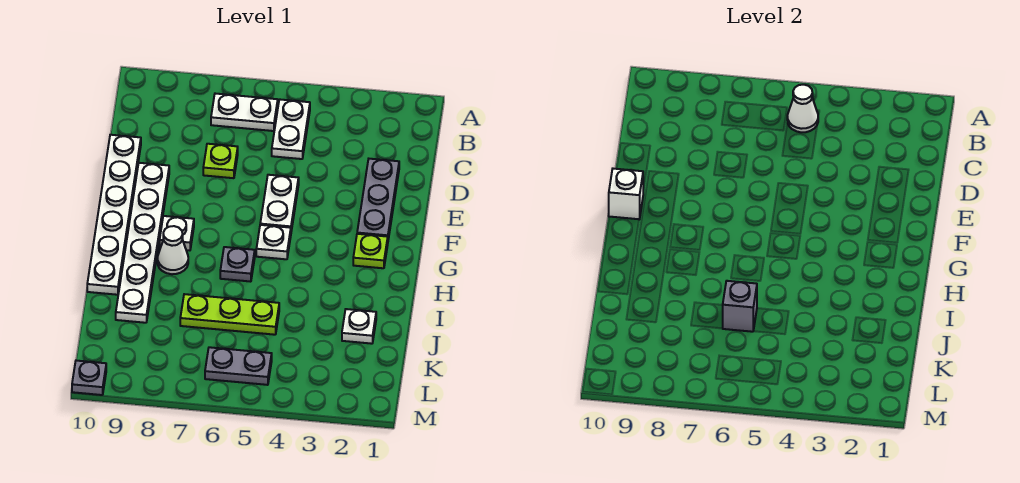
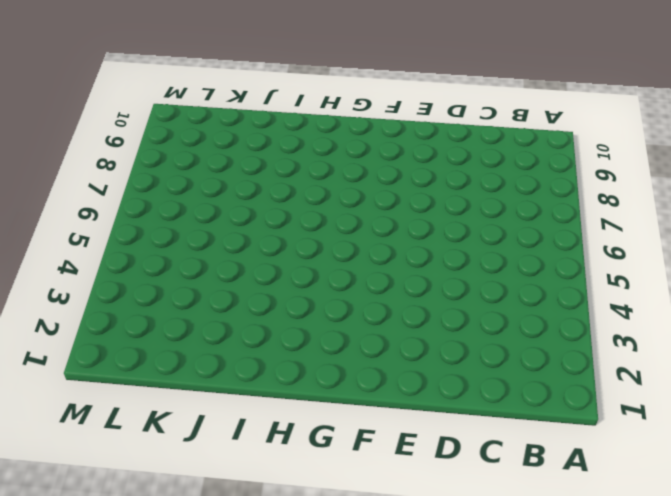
none -> white plate B5:C5 level 1
none -> white plate B6:B7 level 1
none -> grey plate D2:F2 level 1

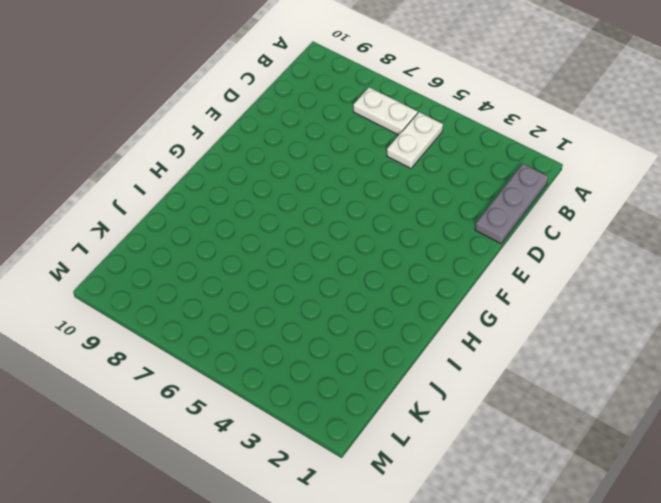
grey plate B1:D1 level 1 -> grey plate D2:F2 level 1
none -> lime plate D7 level 1
none -> white plate D10:I10 level 1
none -> white plate E5:F5 level 1

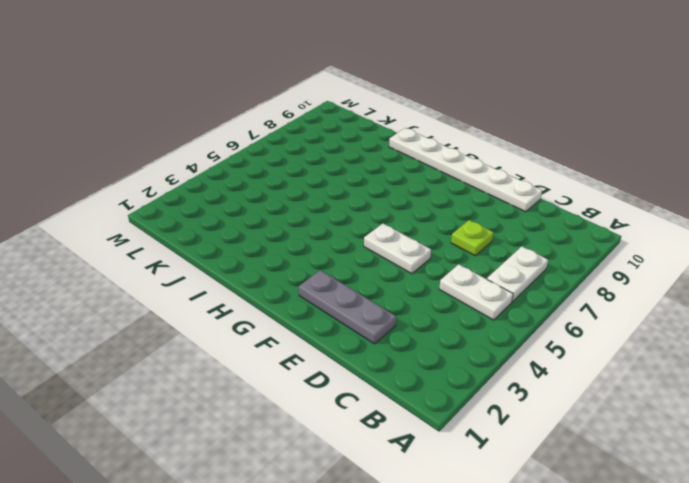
none -> white plate E9:J9 level 1
none -> lime plate G2 level 1
none -> white plate G5 level 1

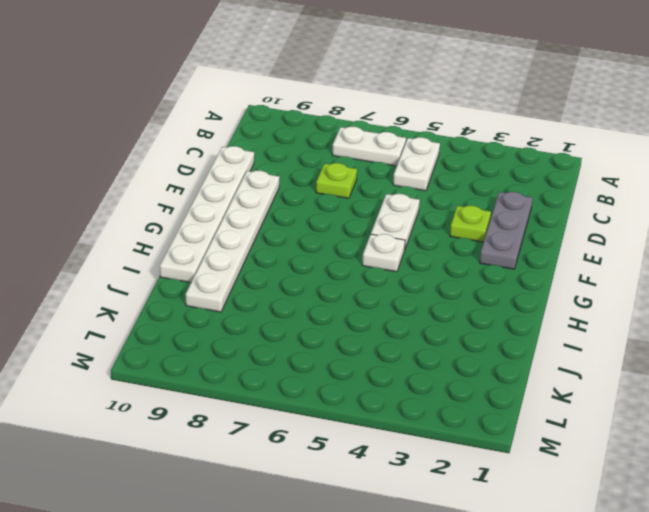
lime plate E3 level 1 -> lime plate G2 level 1
none -> white plate G8 level 1
none -> grey plate H6 level 1
none -> white cone H8 level 1

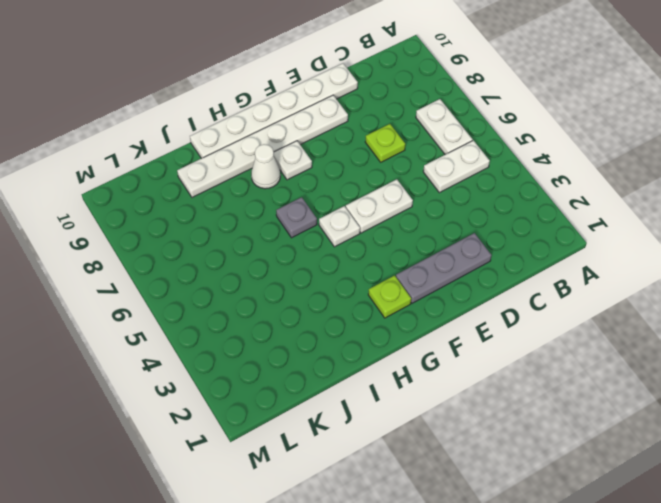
none -> white plate J2 level 1
none -> lime plate J5:J7 level 1
none -> grey plate L5:L6 level 1

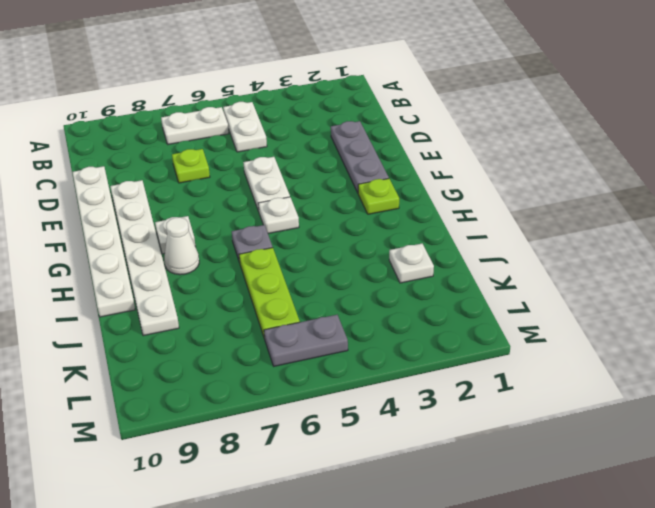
lime plate I6:K6 level 1 -> lime plate J5:J7 level 1
none -> grey plate M10 level 1
none -> white cone B5 level 2
none -> white brick F10 level 2

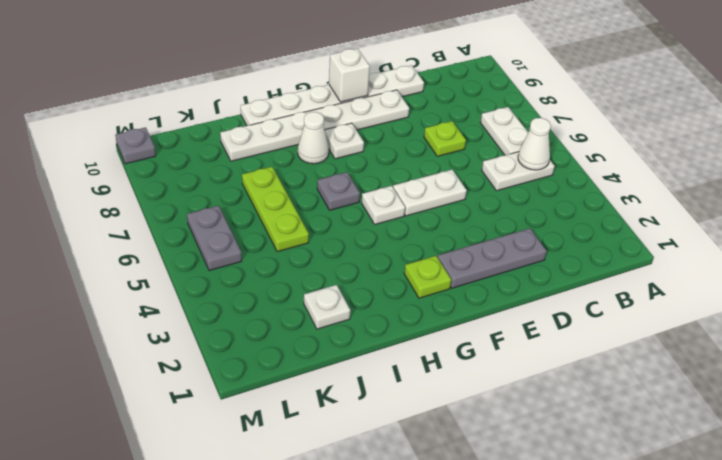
none -> grey brick J6 level 2

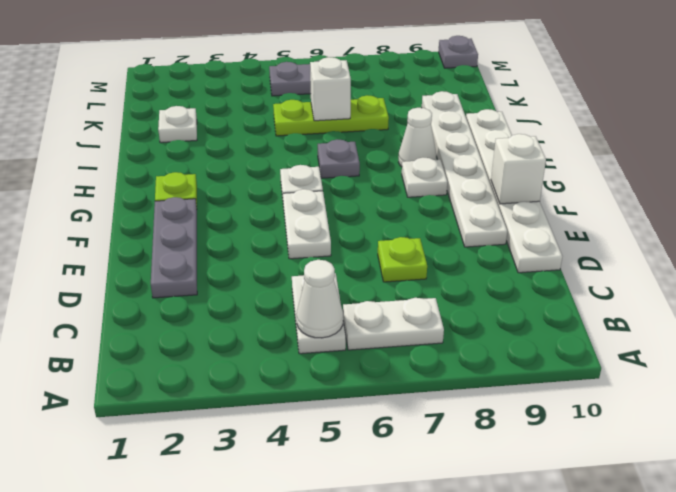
white brick J6 level 2 -> grey brick J6 level 2

